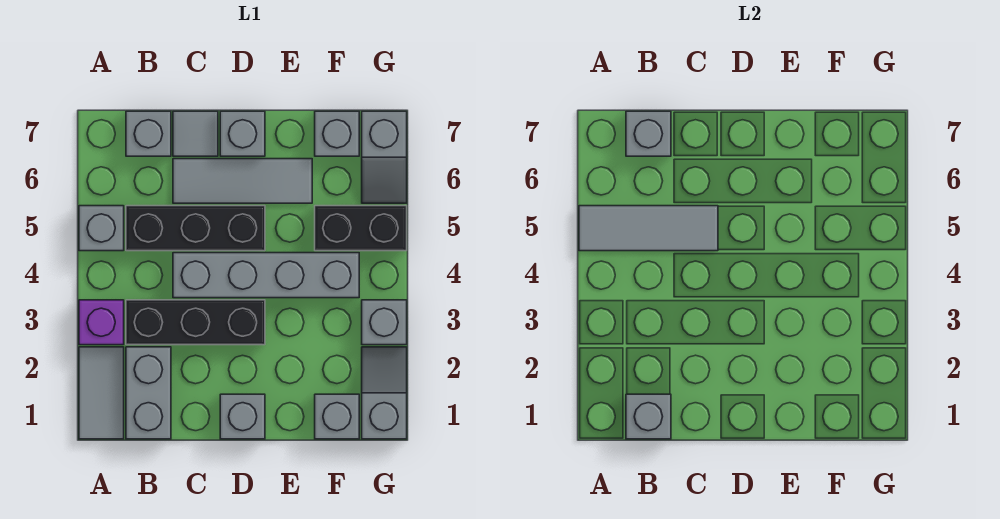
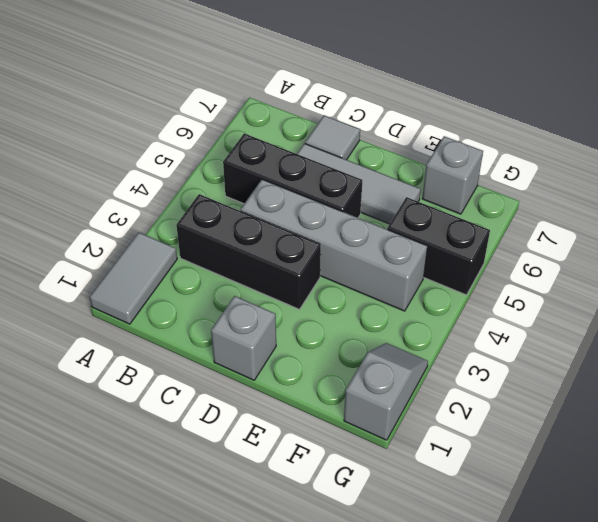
none -> purple brick A3 level 1
none -> grey brick A5 level 1
none -> grey brick B1:B2 level 1

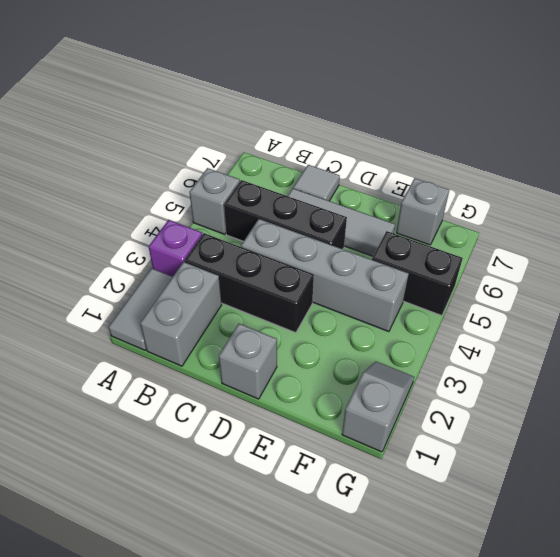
none -> grey brick B7 level 1
none -> grey brick D7 level 1
none -> grey brick F1 level 1

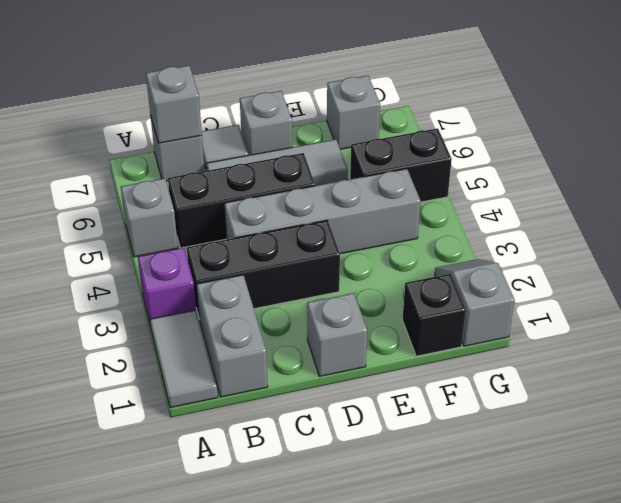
black brick F1 level 1 -> grey brick F1 level 1
none -> grey brick G3 level 1
none -> grey slope G6:G7 level 1 top 7
none -> grey tile A5:C5 level 2

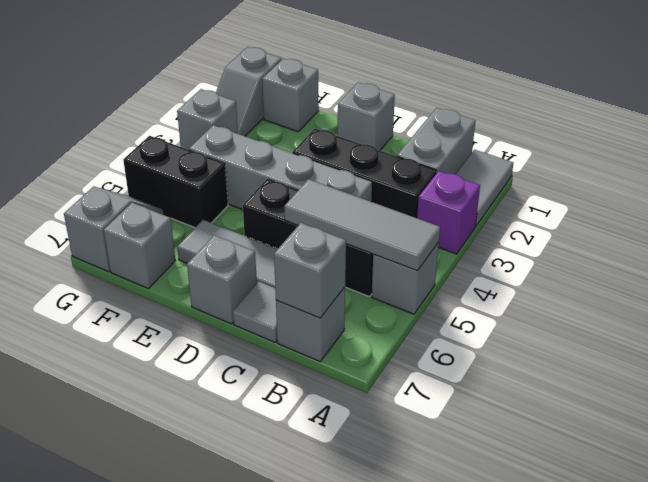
none -> grey brick B1 level 2

